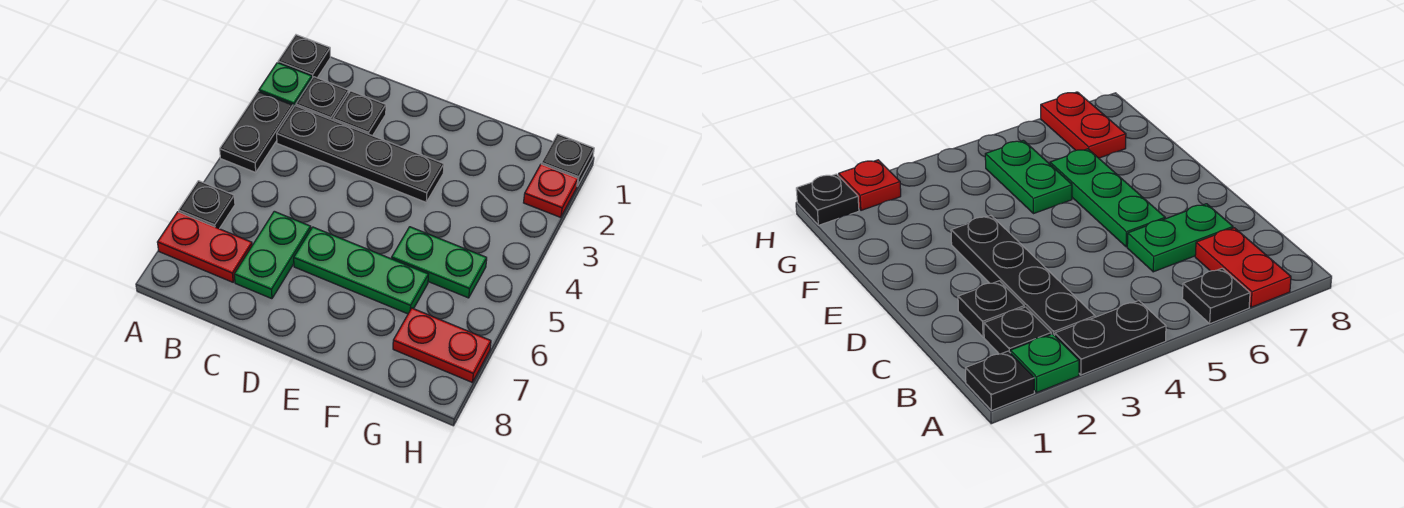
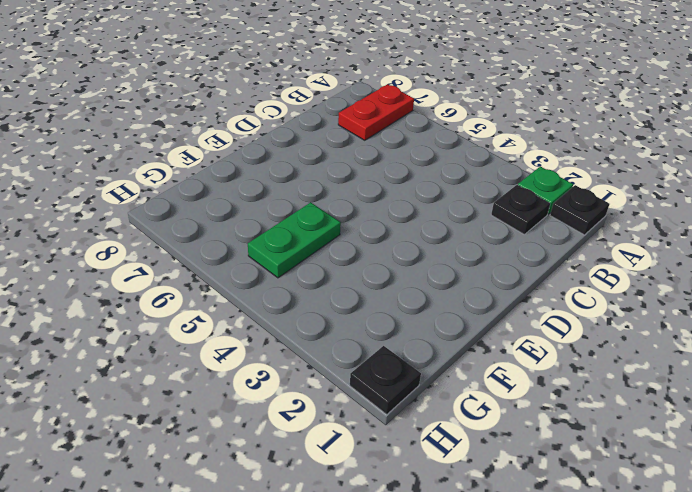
none -> black plate A3:A4 level 1
none -> black plate A6 level 1
none -> black plate B3:E3 level 1

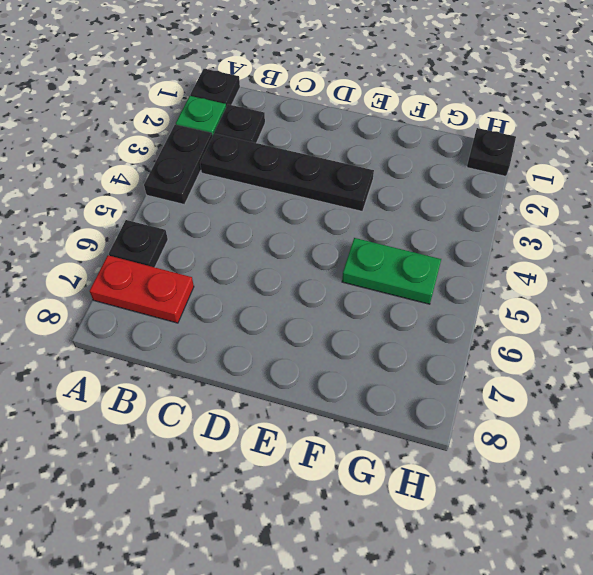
none -> black plate C2 level 1
none -> green plate C6:C7 level 1
none -> green plate D6:F6 level 1

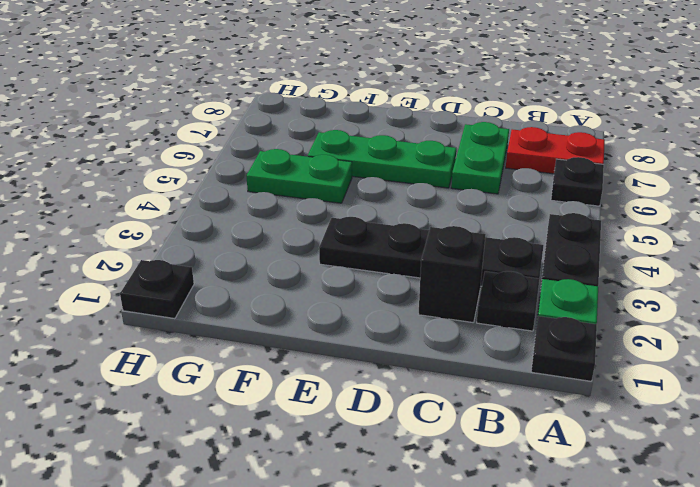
black brick C2 level 1 -> black plate C2 level 1
none -> red plate G7:H7 level 1
none -> red plate H2 level 1

